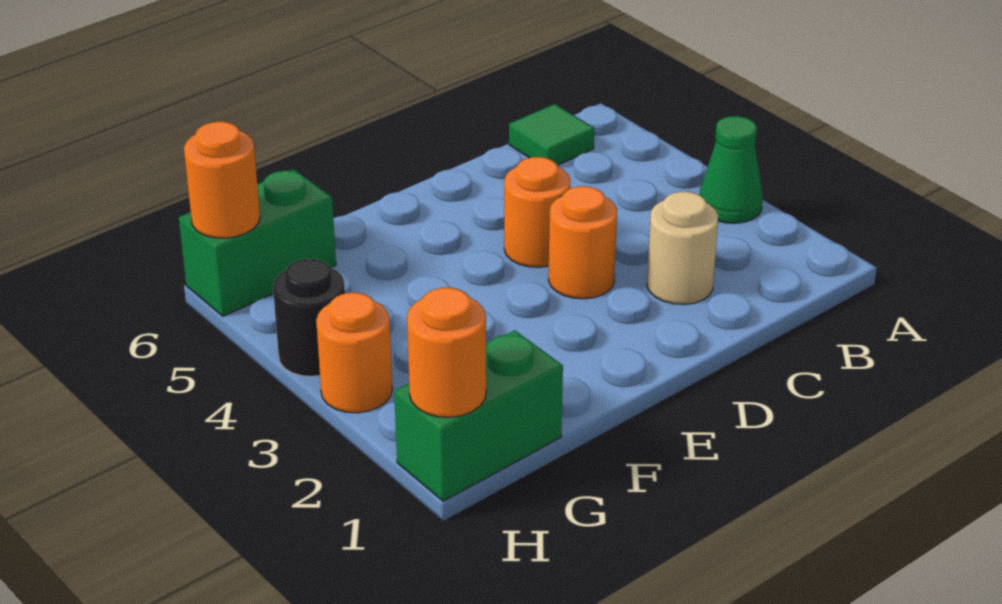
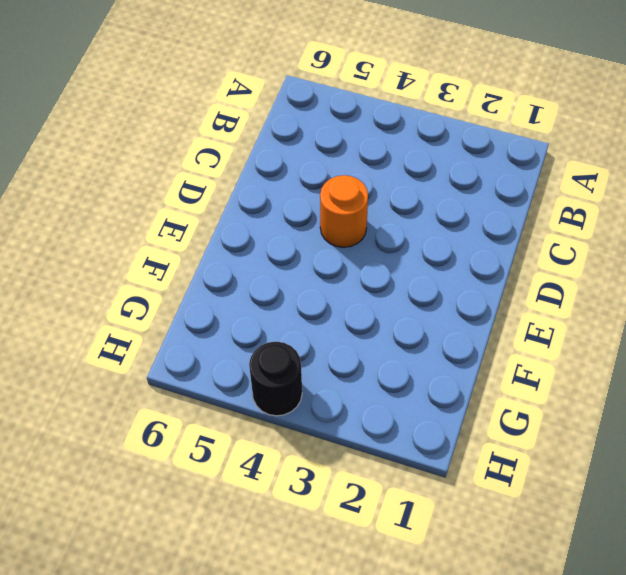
none -> green cone A3 level 1
none -> green tile B6 level 1

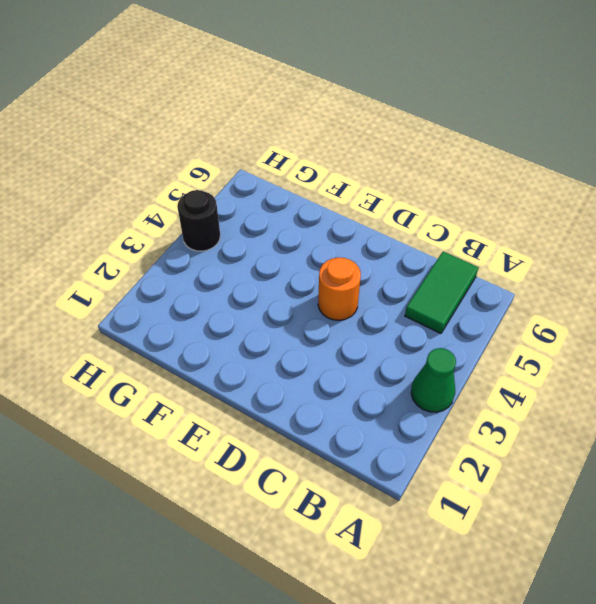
green tile B5:B6 level 1 -> green tile B6 level 1
none -> tan round brick C2 level 1
none -> orange round brick D3 level 1

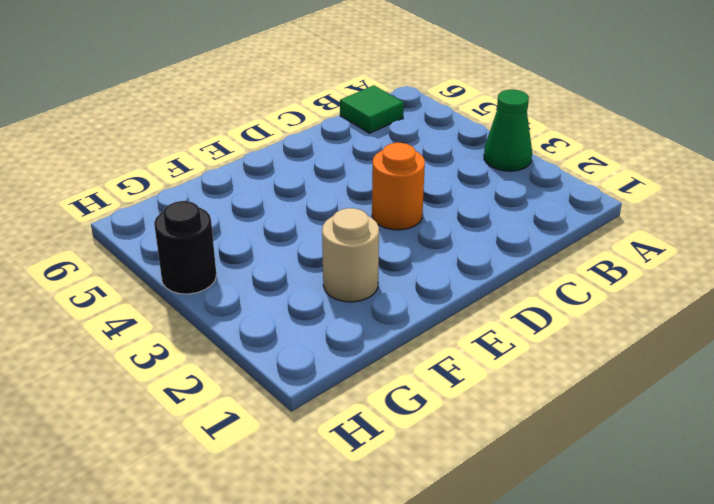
tan round brick F2 level 1 -> tan round brick C2 level 1
none -> orange round brick D4 level 1
none -> green brick G1:H1 level 1

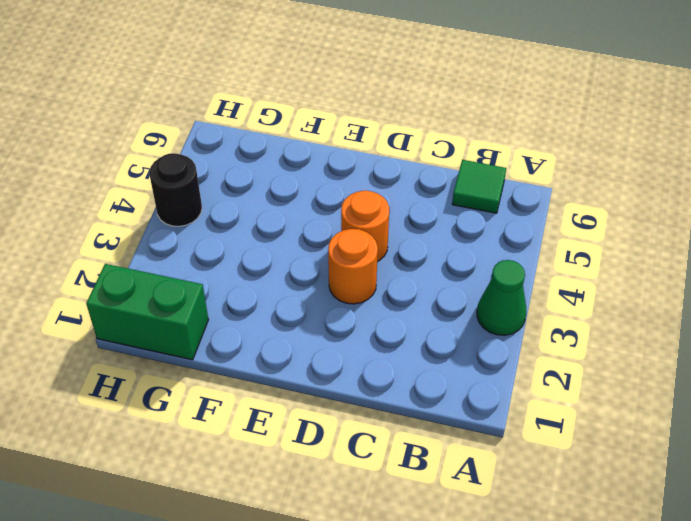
none -> tan round brick C2 level 1
none -> green brick G6:H6 level 1

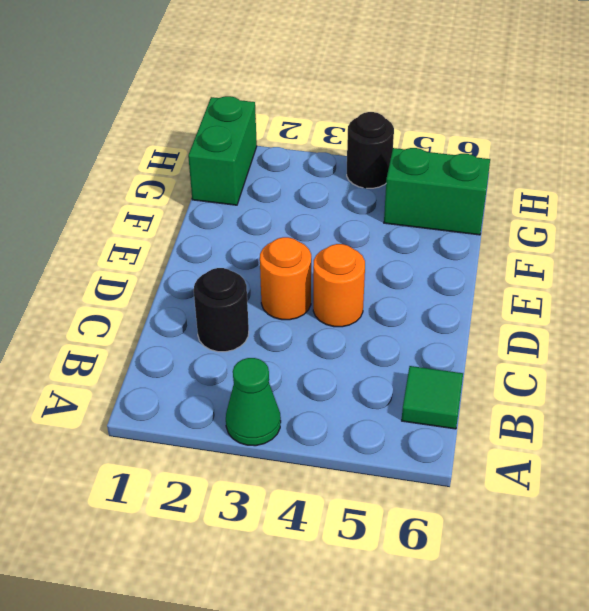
black round brick C2 level 1 -> tan round brick C2 level 1
green brick G5:G6 level 1 -> green brick G6:H6 level 1
none -> orange round brick H3 level 1
none -> orange round brick H1 level 2

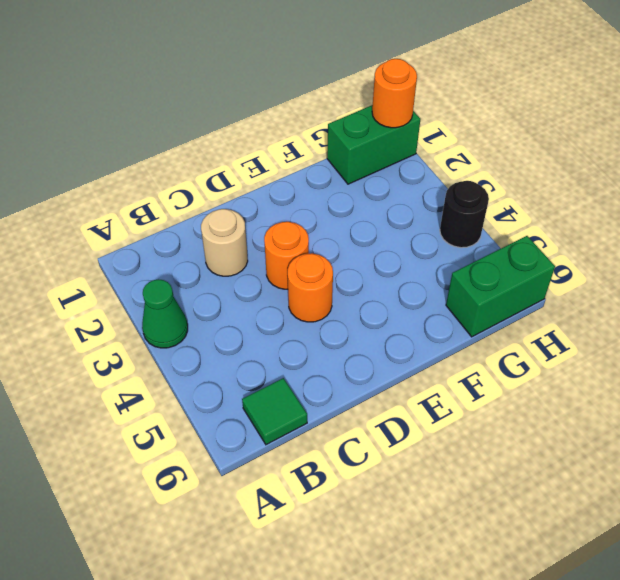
none -> orange round brick H3 level 1
none -> orange round brick H6 level 2

